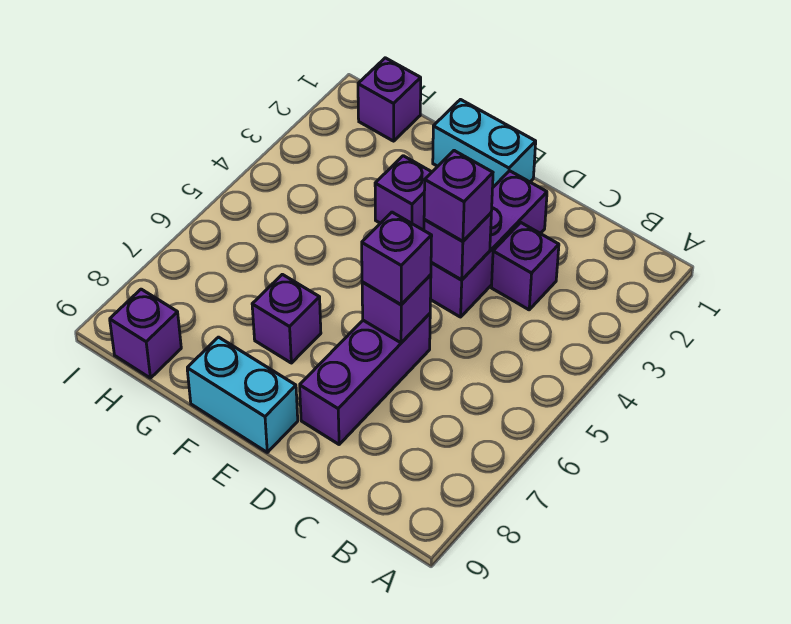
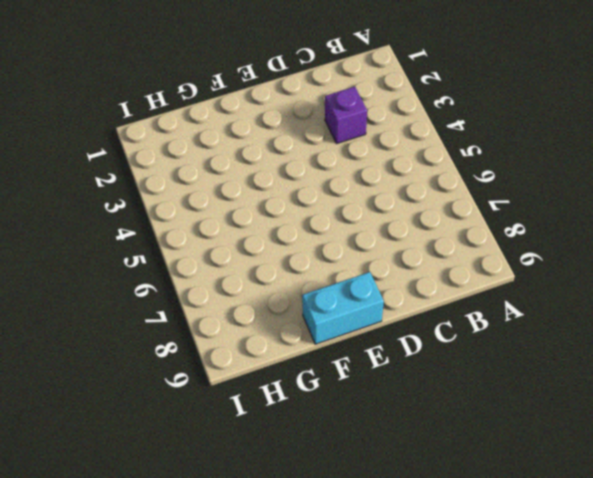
none -> purple brick D2:D4 level 1
none -> purple brick D6:D8 level 1
none -> cyan brick E1:F1 level 1

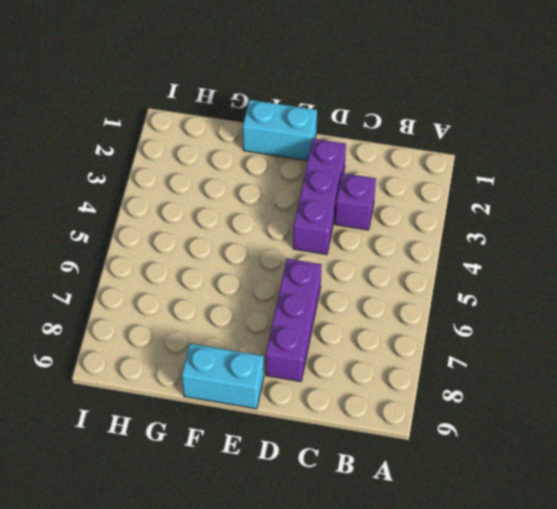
none -> purple brick F3 level 1
none -> purple brick F7 level 1
none -> purple brick H1 level 1

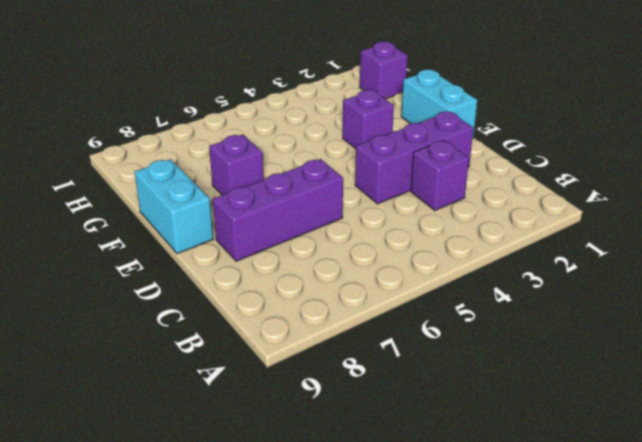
none -> purple brick H9 level 1
none -> purple brick D4 level 2
none -> purple brick D6 level 2

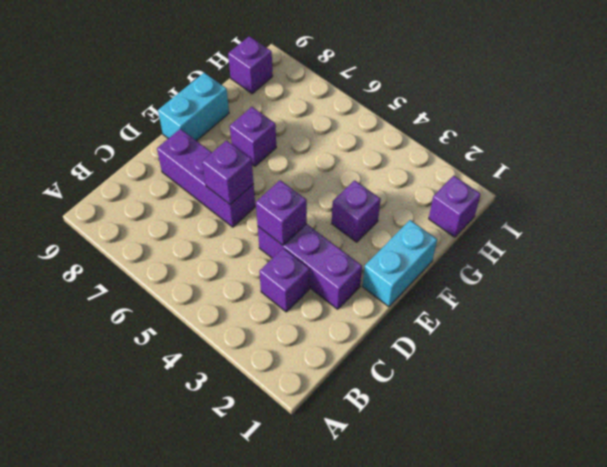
none -> purple brick D4 level 3
none -> purple brick D6 level 3

